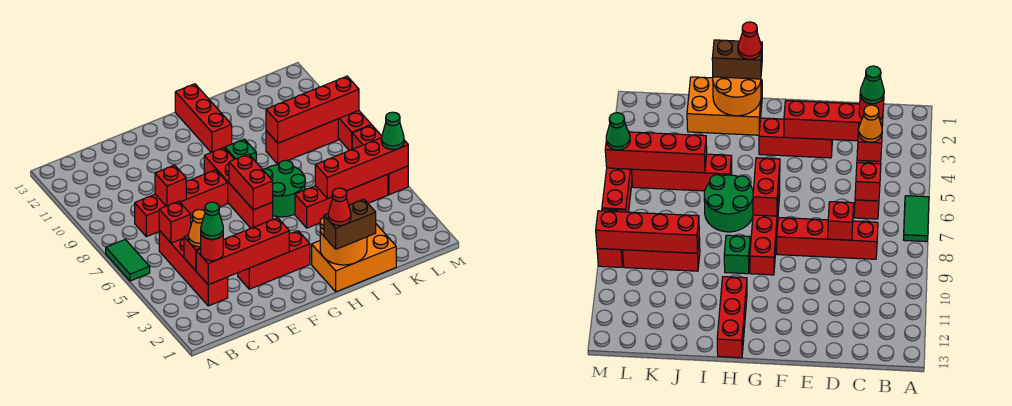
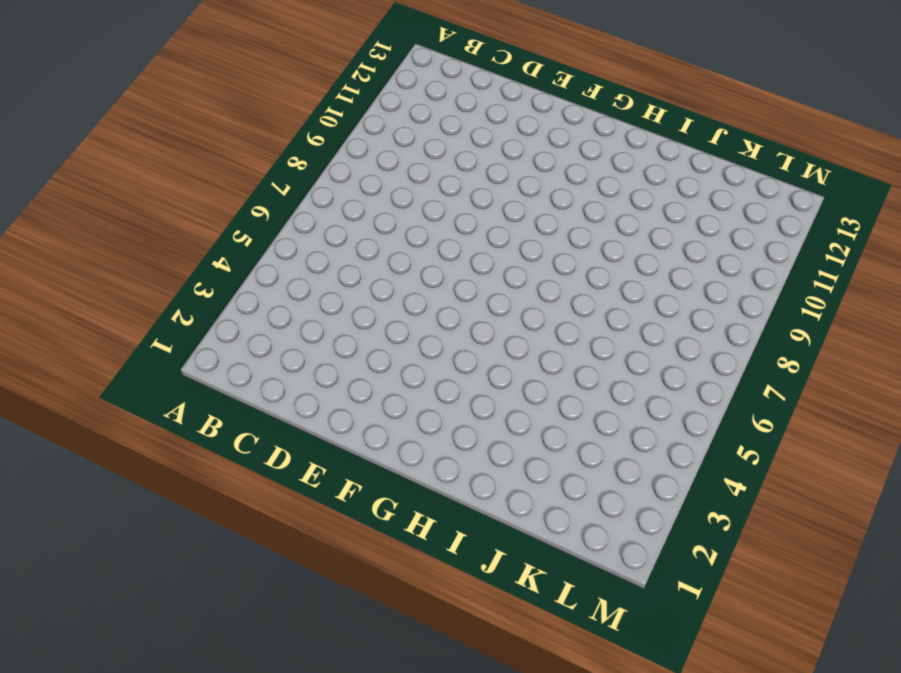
none -> green tile A6:A7 level 1
none -> red brick C3:C6 level 1
none -> red brick C8:F8 level 1

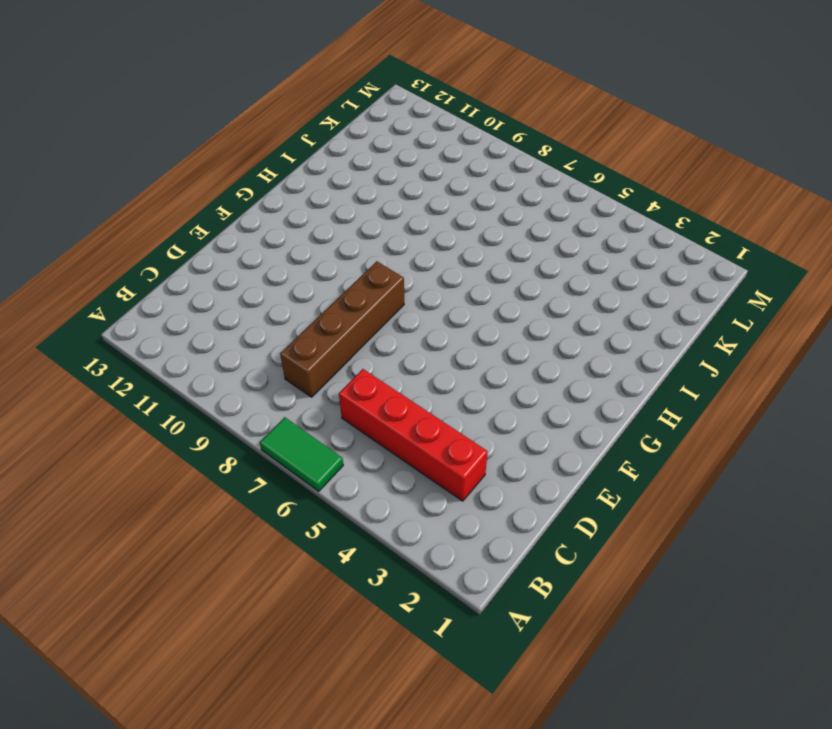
brown brick C8:F8 level 1 -> red brick C8:F8 level 1
none -> red brick E3:G3 level 1
none -> red brick G6:G9 level 1
none -> orange brick H1:J2 level 1

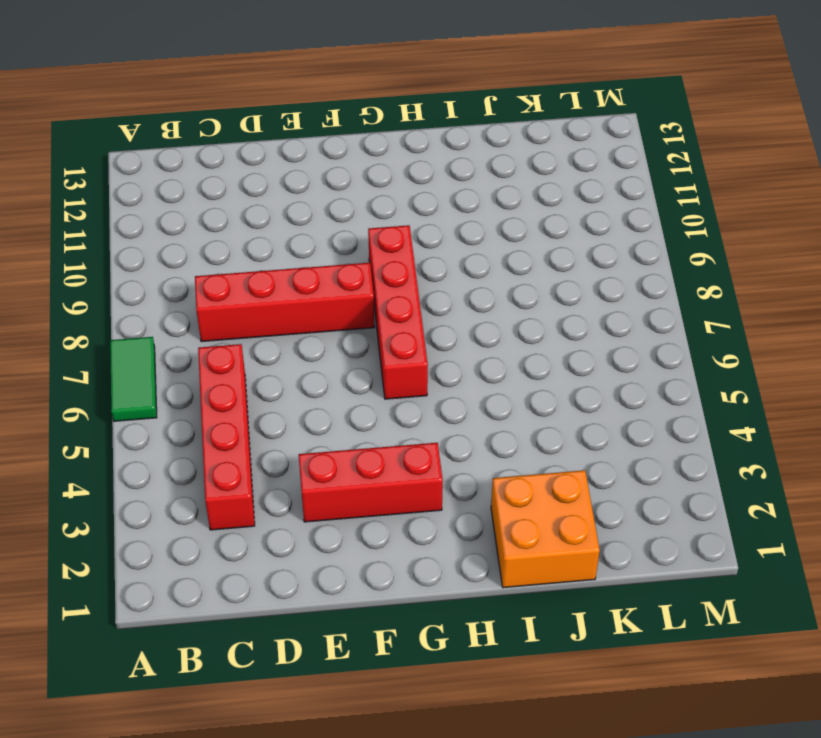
orange brick I1:J2 level 1 -> orange brick H1:J2 level 1
none -> green round brick H6:I7 level 1
none -> green brick H9 level 1
none -> red brick H11:H13 level 1

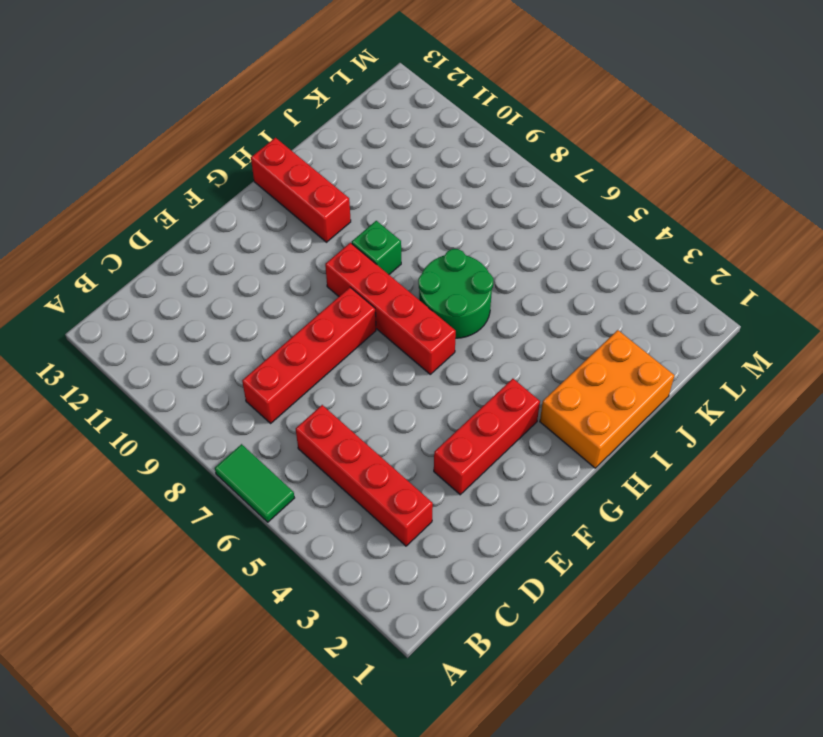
none -> red brick I5:L5 level 1
none -> red brick J9:L9 level 1
none -> red brick M5:M7 level 1

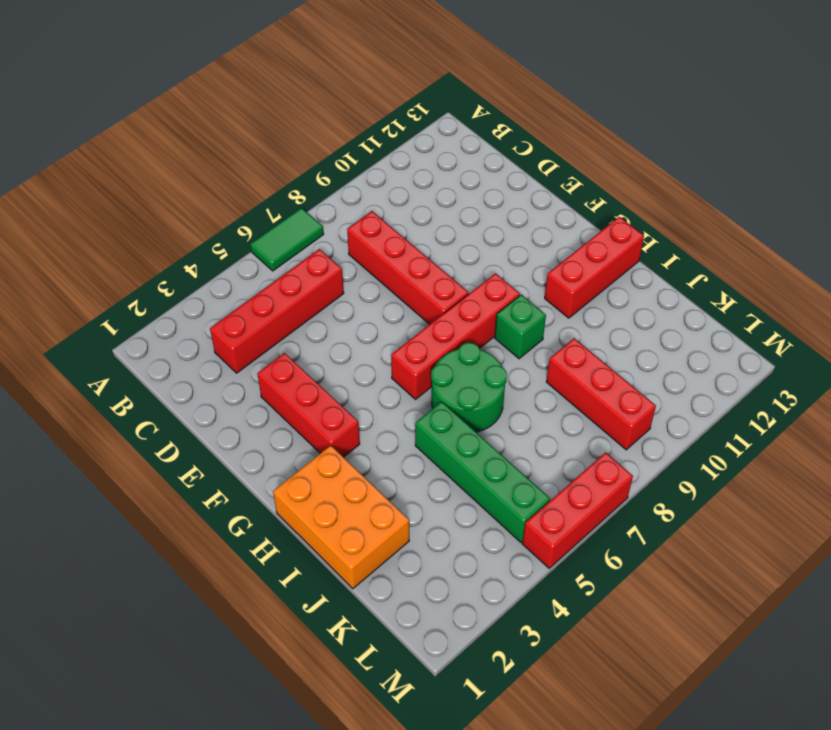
green brick I5:L5 level 1 -> red brick I5:L5 level 1
none -> red brick M8:M9 level 1
none -> red brick C3:F3 level 2
none -> red brick C4 level 2

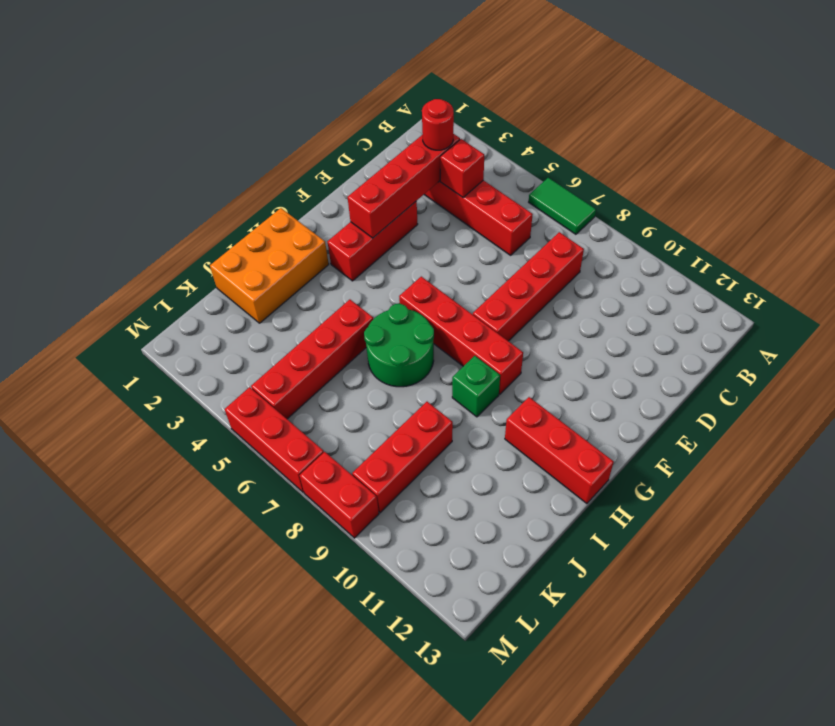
none -> red brick C6 level 2
none -> red brick D8 level 2
none -> red brick G6:G7 level 2

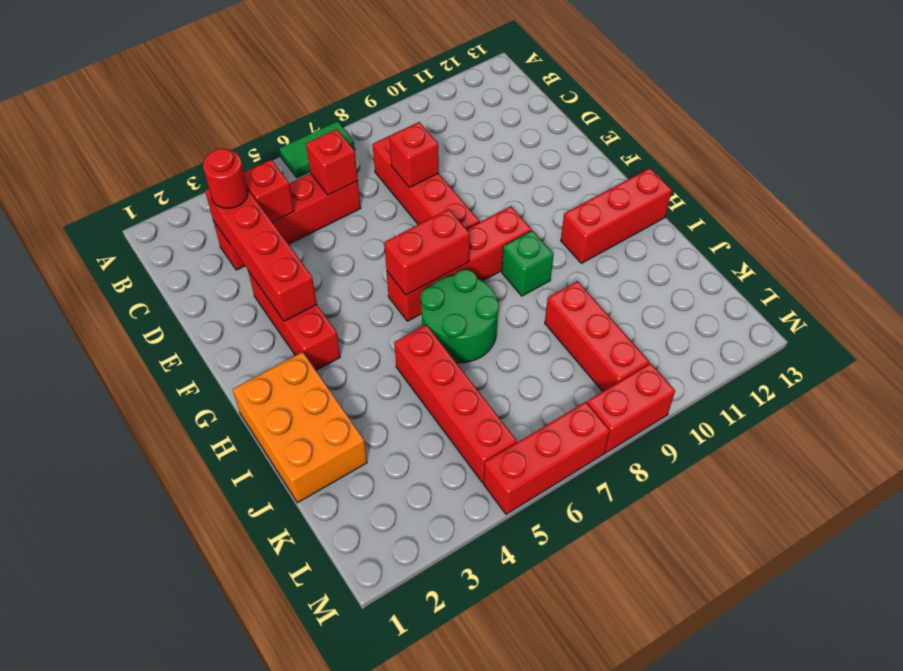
none -> orange round brick H1:I2 level 2
none -> red brick J5:M5 level 2
none -> red brick J9:M9 level 2

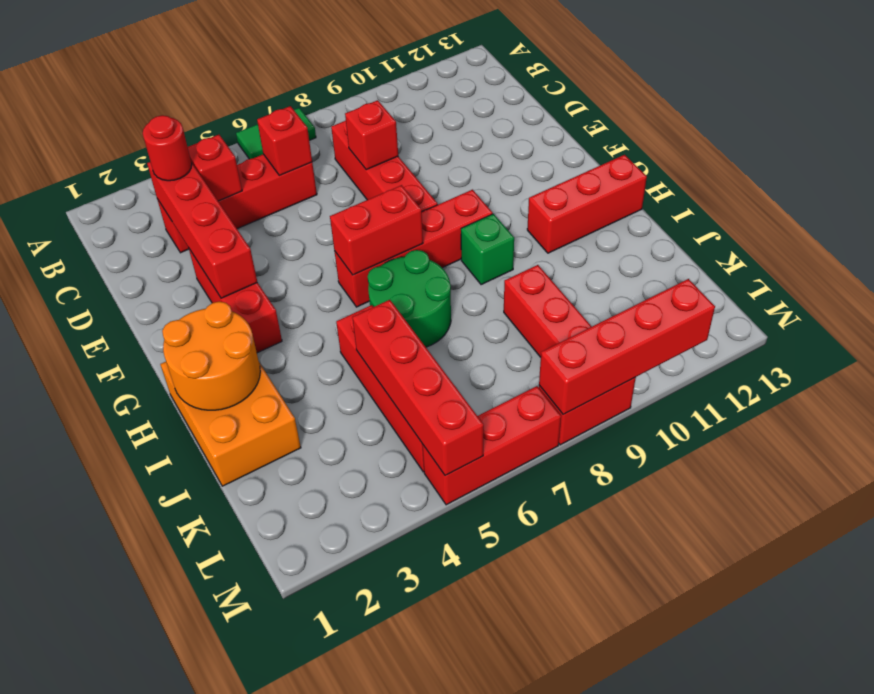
red brick M8:M11 level 2 -> red brick J9:M9 level 2
none -> orange cone C4 level 3
none -> brown brick H1:I1 level 3
none -> green cone M5 level 3

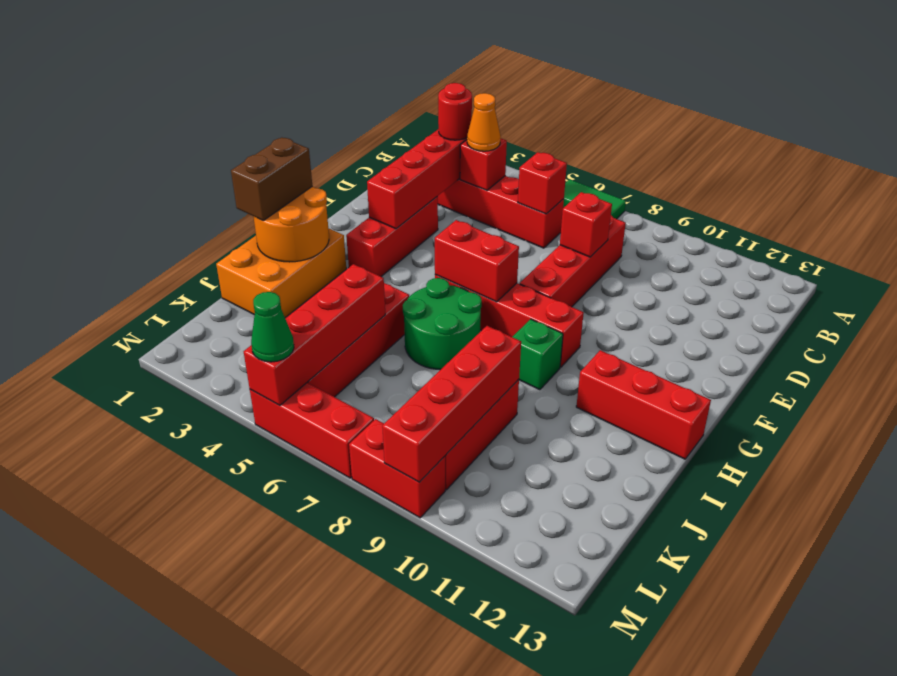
none -> green cone C3 level 4
none -> red cone H1 level 4

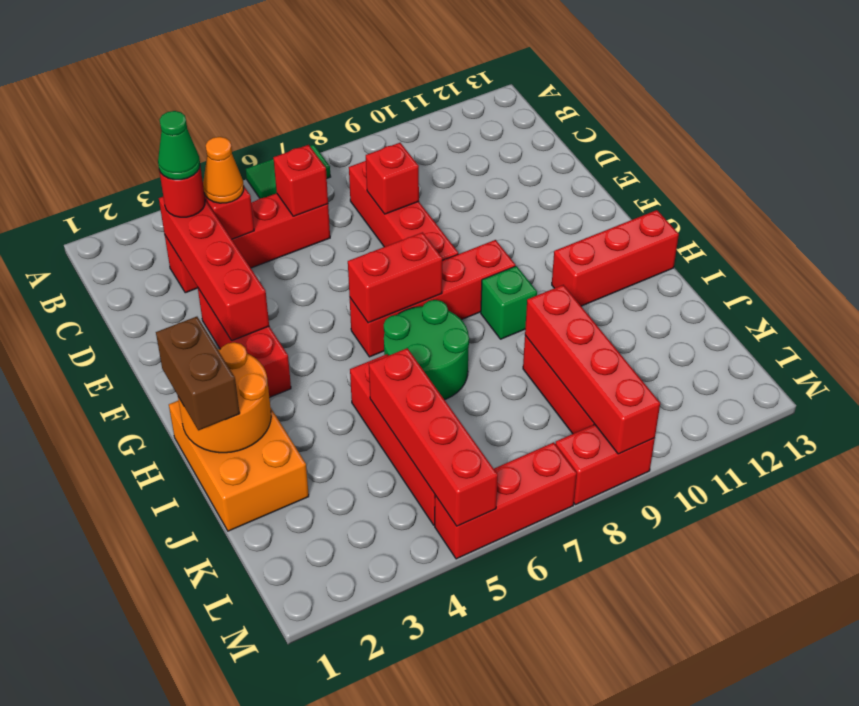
none -> green cone M5 level 3
none -> red cone H1 level 4

